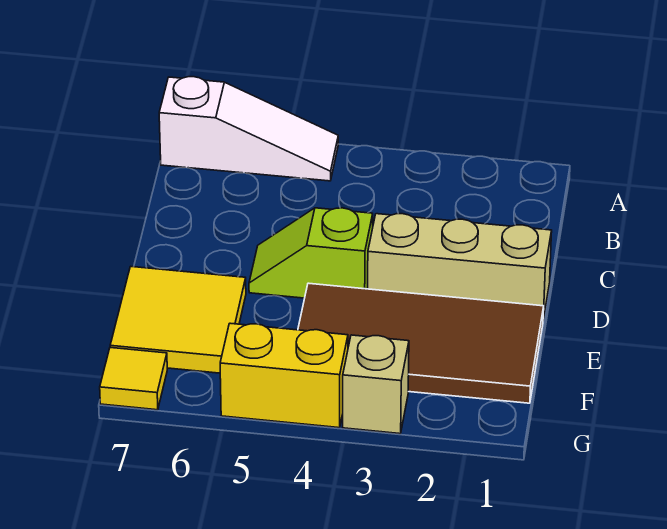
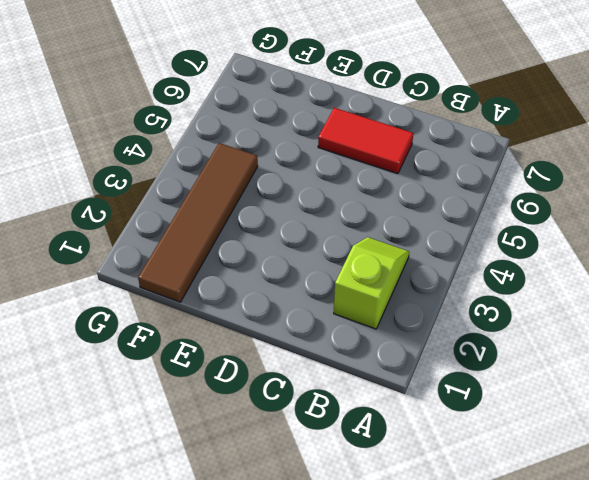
lime slope B2:B3 level 1 top 2 -> lime slope D4:D5 level 1 top 4
red tile C6:D6 level 1 -> none
brown tile F1:F4 level 1 -> brown tile E1:F4 level 1
none -> white slope A5:A7 level 1 top 7
none -> tan brick D1:D3 level 1

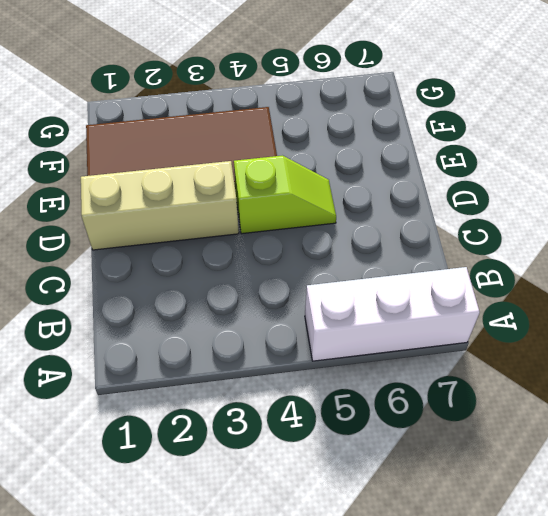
white brick A5:A7 level 1 -> white slope A5:A7 level 1 top 7
none -> yellow tile E6:F7 level 1
none -> tan brick G3 level 1

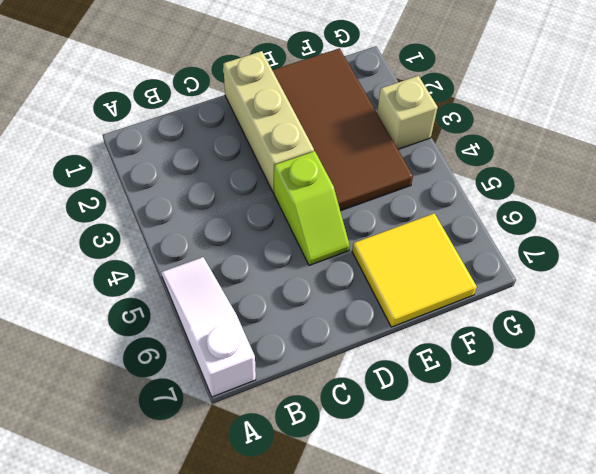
none -> yellow brick G4:G5 level 1
none -> yellow tile G7 level 1

